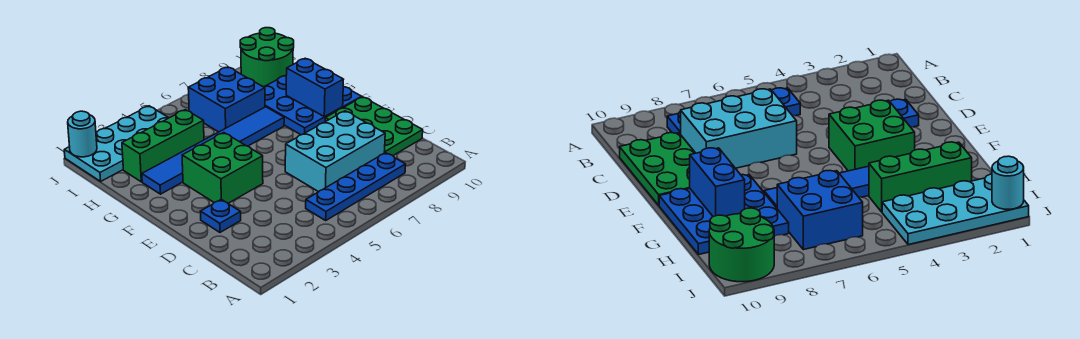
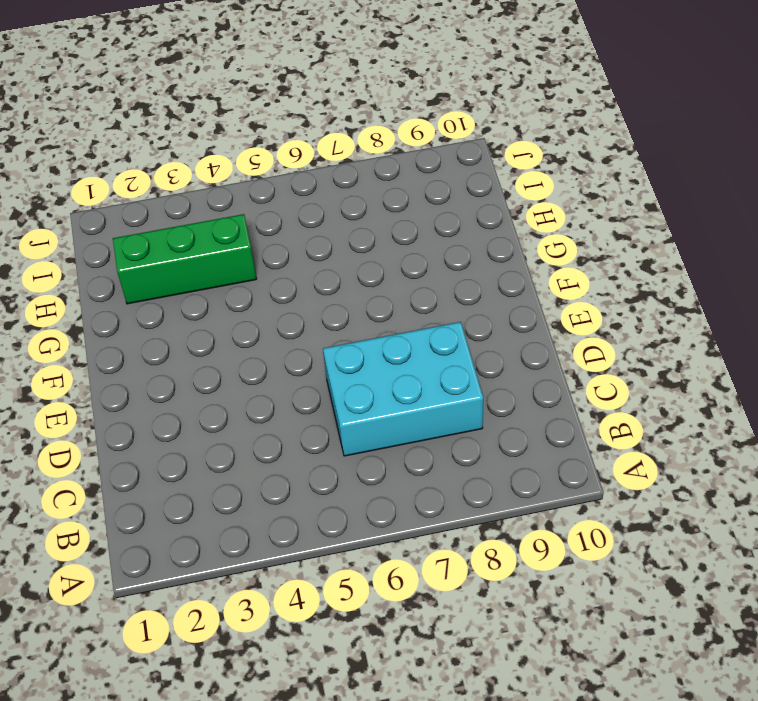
none -> blue plate B5:B8 level 1
none -> green plate C9:E10 level 1
none -> blue plate D2 level 1

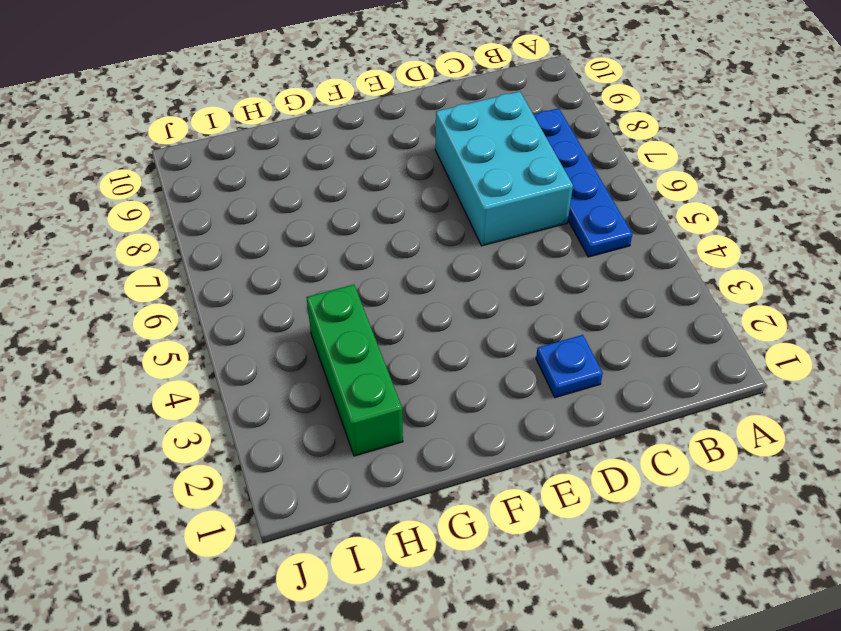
none -> green plate C9:E10 level 1
none -> green brick E3:F4 level 1
none -> blue plate F8:H10 level 1

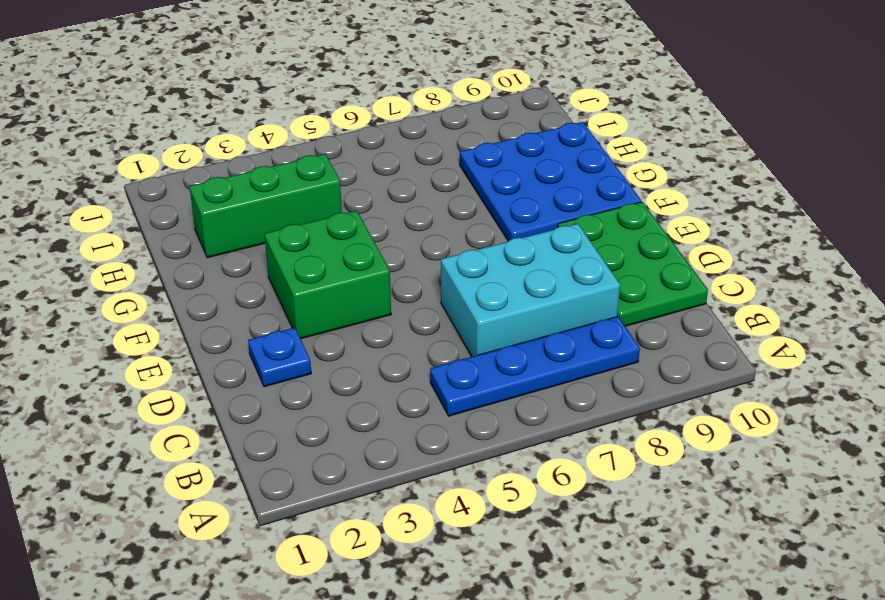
none -> blue tile G2:G7 level 1
none -> blue brick H6:I7 level 1
none -> cyan plate I1:J4 level 1

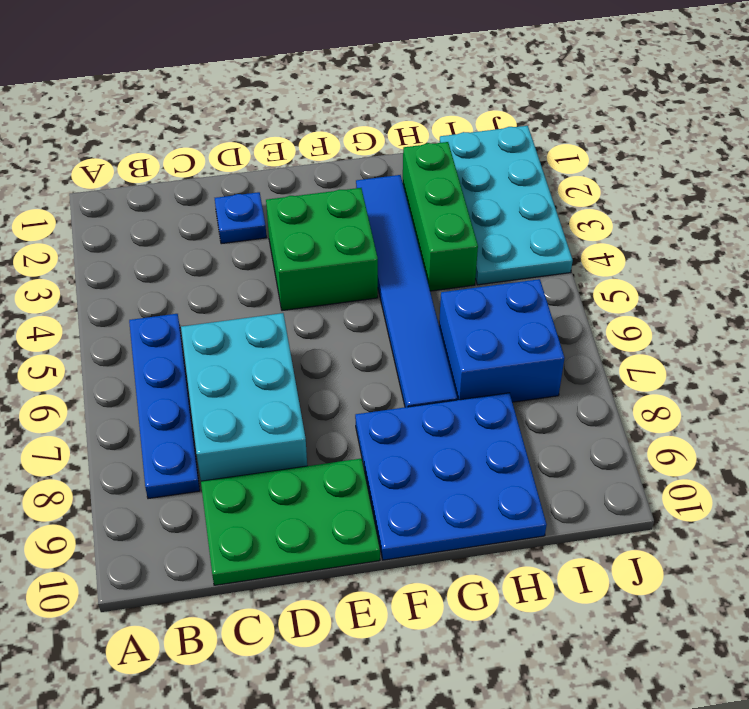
none -> green round brick I9:J10 level 1
none -> blue brick F9:G9 level 2
none -> cyan round brick J1 level 2

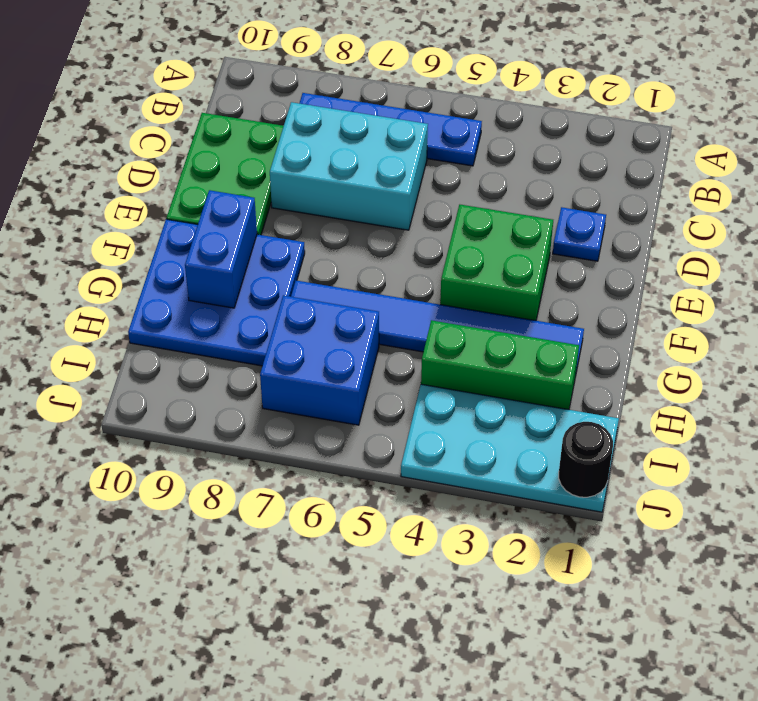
black round brick J1 level 2 -> cyan round brick J1 level 2
none -> green round brick I9:J10 level 1

